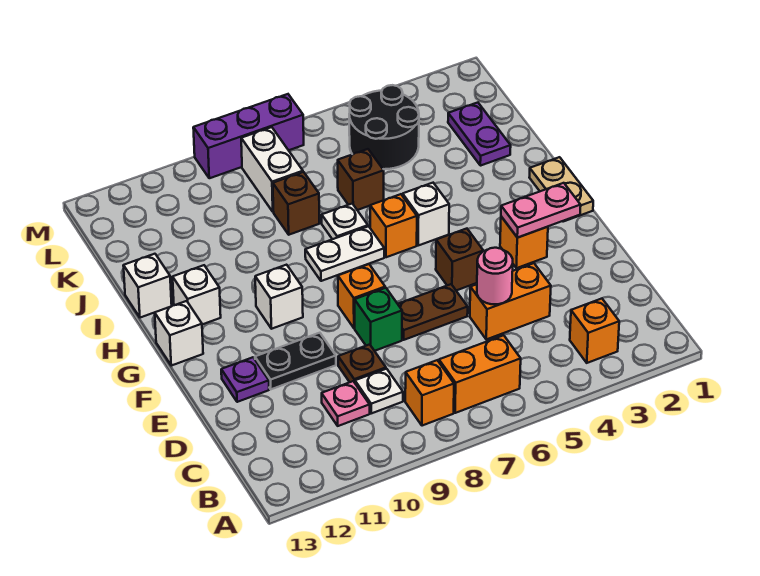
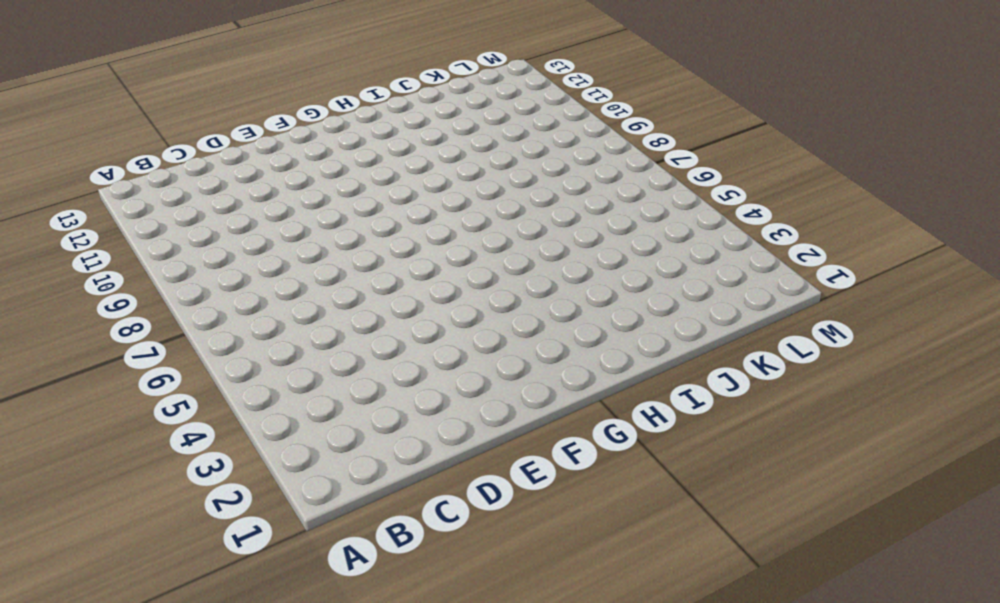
none -> orange brick B3 level 1
none -> orange brick B6:B7 level 1
none -> orange brick B8 level 1
none -> white plate C9 level 1

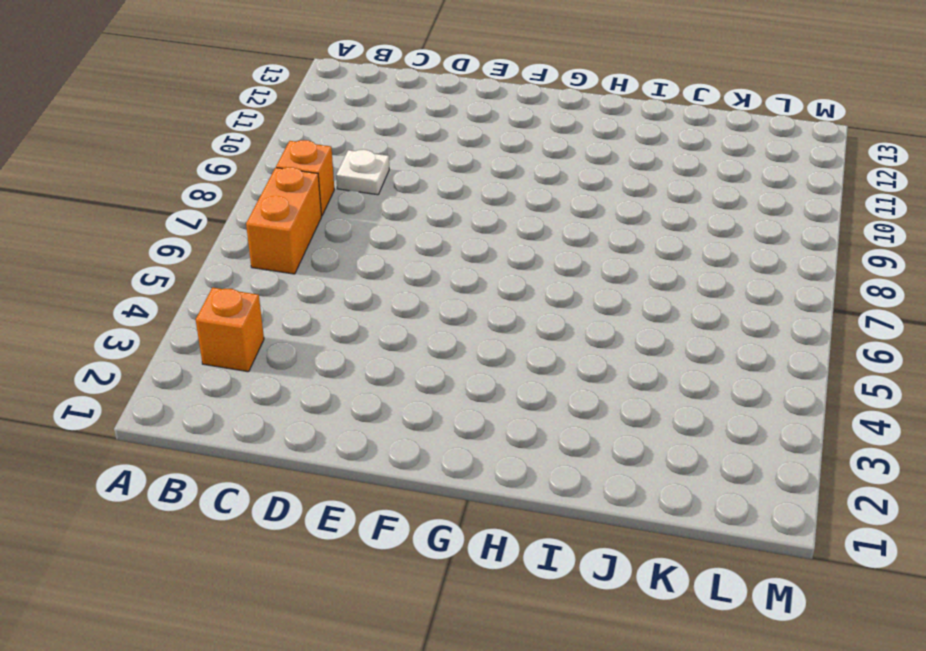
none -> pink plate C10 level 1
none -> orange brick D4:D5 level 1
none -> brown plate D9 level 1
none -> brown plate E6:E7 level 1

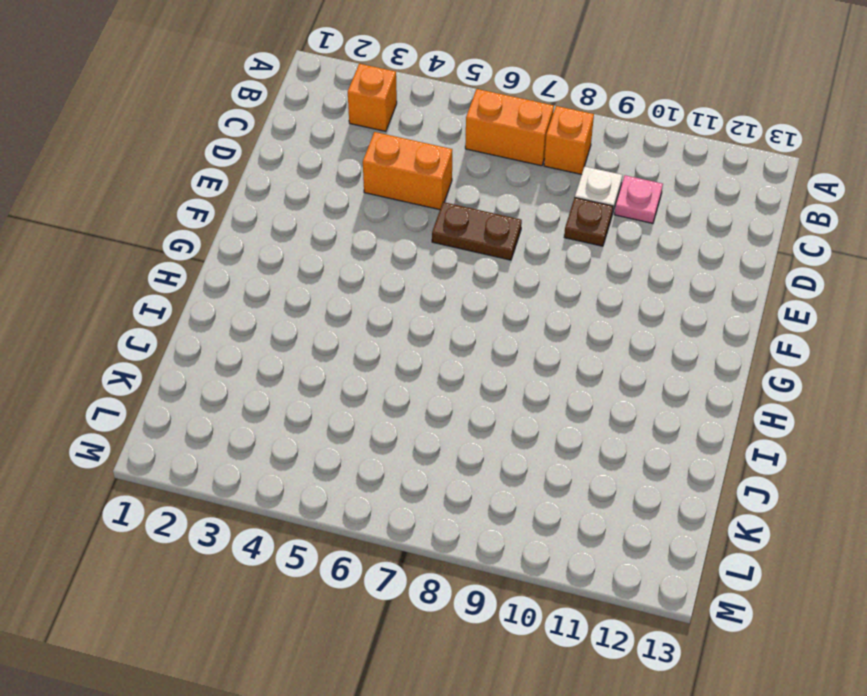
none -> green brick E8 level 1
none -> black plate E10:E11 level 1
none -> purple plate E12 level 1
none -> orange brick F3 level 1

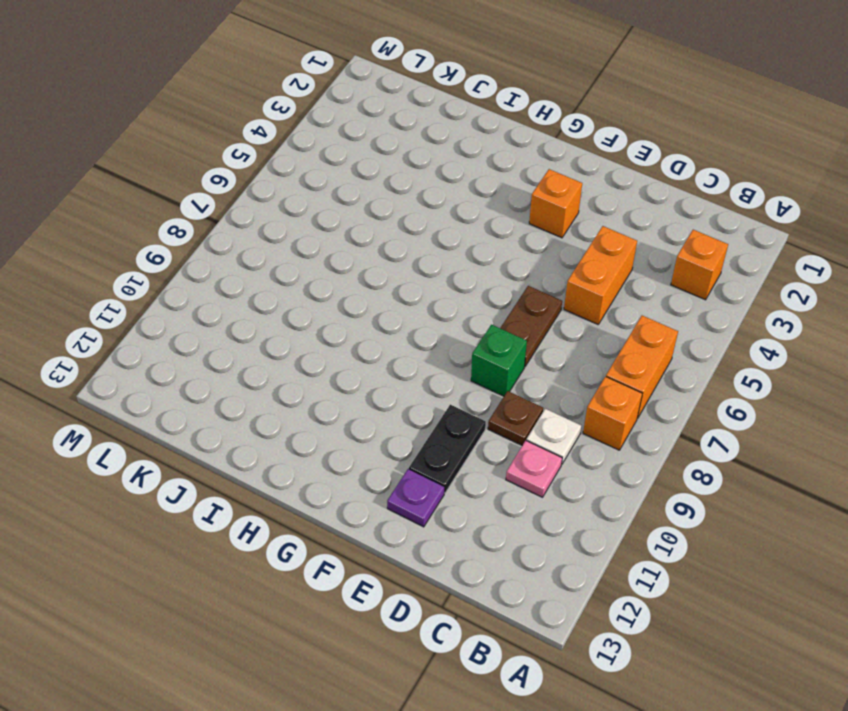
none -> brown brick F5 level 1
none -> orange brick F8 level 1
none -> tan plate G1:H1 level 1
none -> white brick G10 level 1

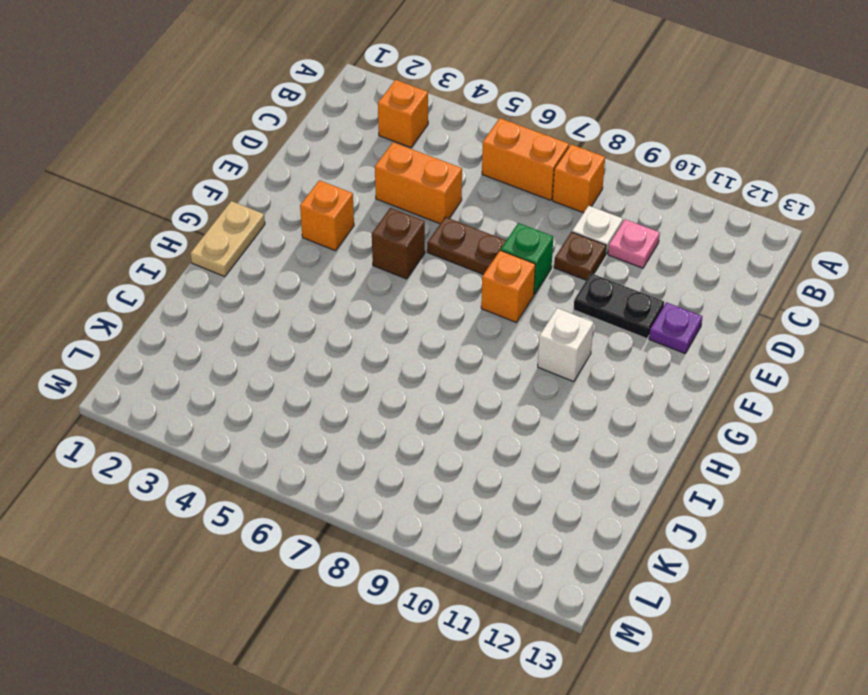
none -> white brick G13 level 1
none -> white brick H5 level 1
none -> orange brick H6 level 1
none -> white plate H7:H8 level 1

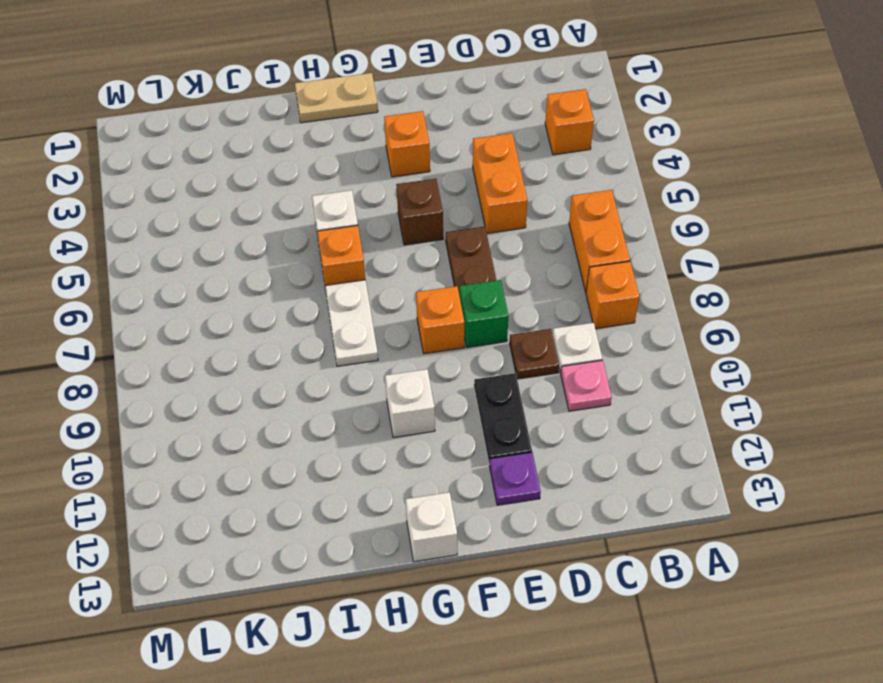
none -> white brick H12 level 1
none -> white plate I7 level 1
none -> white brick I13 level 1
none -> purple plate J2:K2 level 1

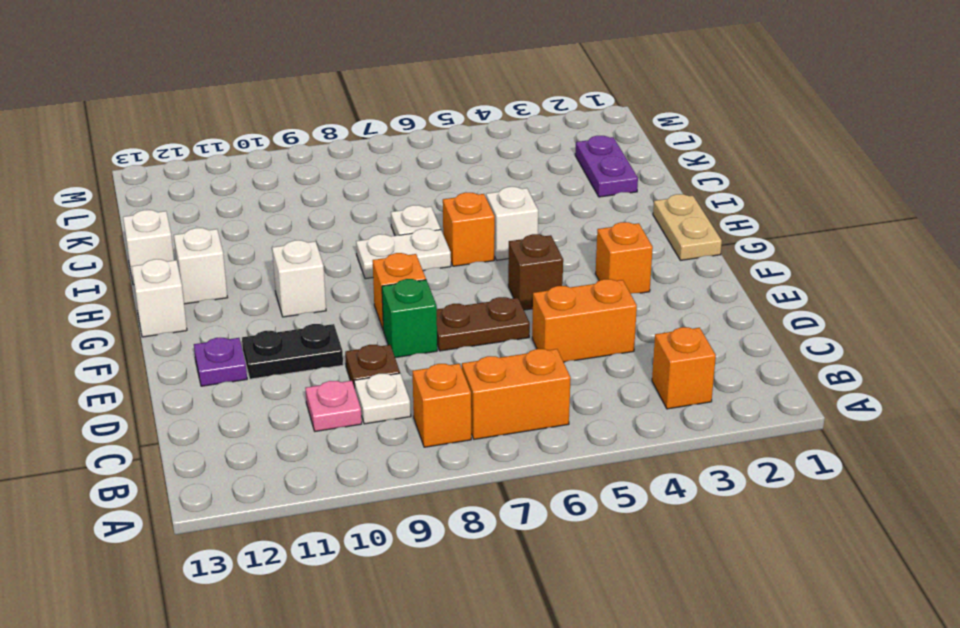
none -> brown brick J6 level 1
none -> brown brick J8 level 1
none -> black round brick K4:L5 level 1
none -> white brick K8:L8 level 1

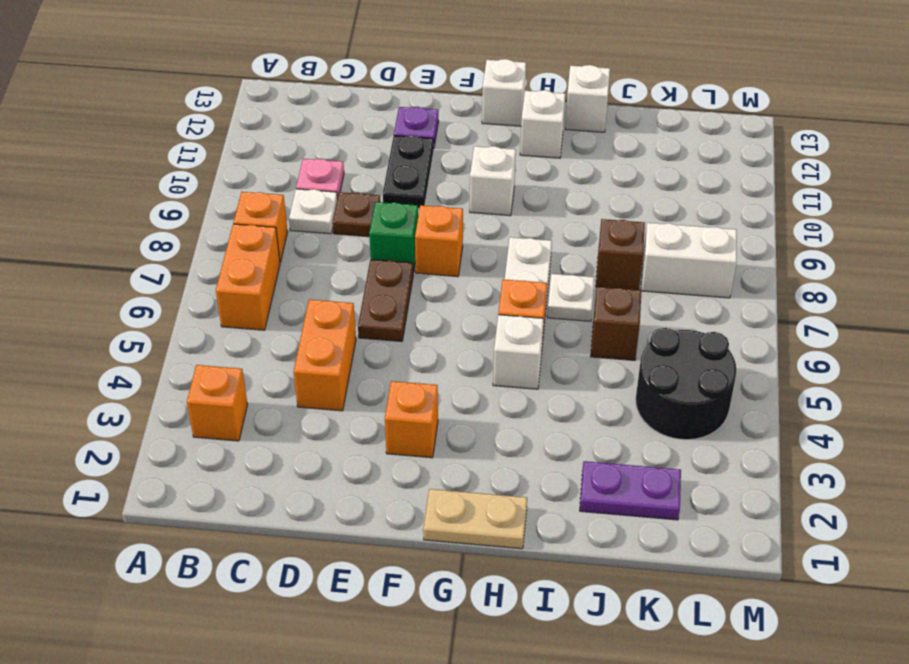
none -> brown brick F5 level 1
none -> purple brick M7:M9 level 1
none -> pink round brick D5 level 2
none -> pink plate F2:F3 level 2

